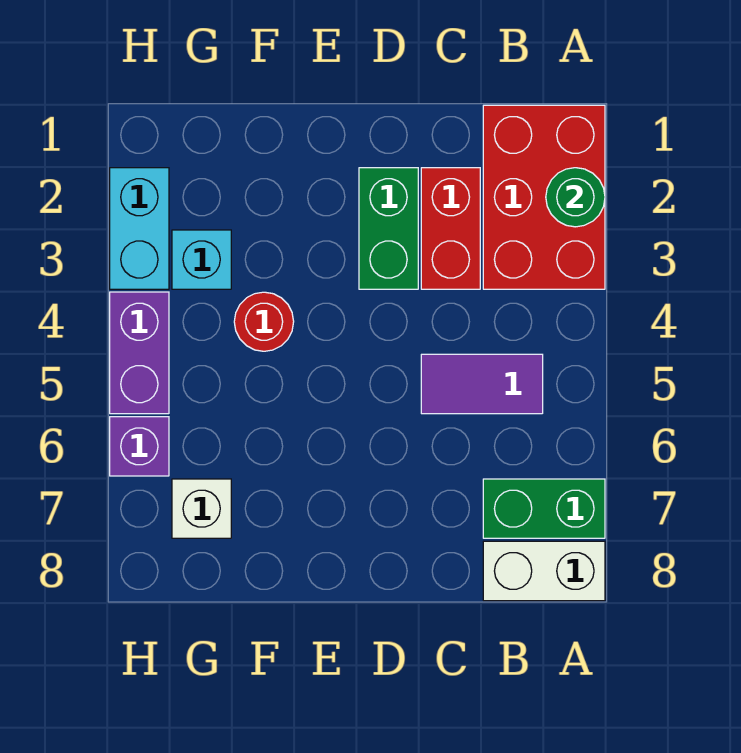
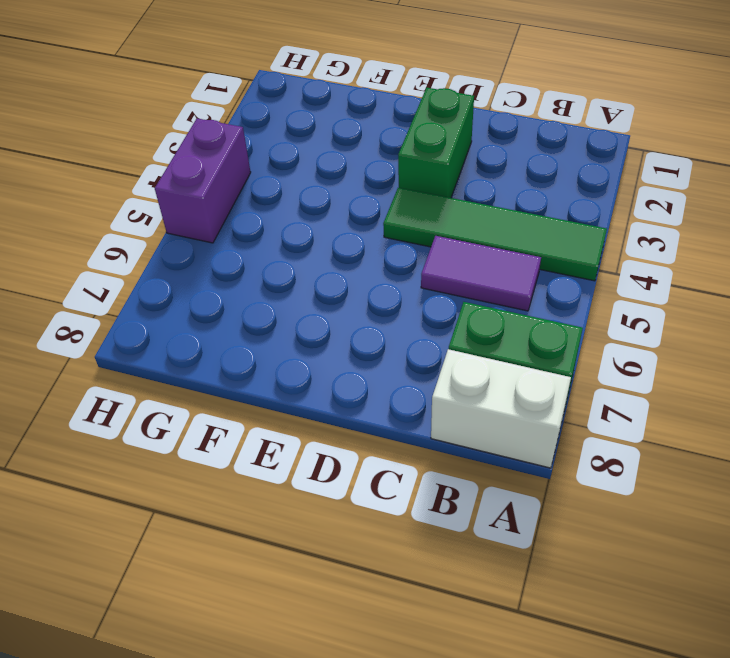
green tile A4:D4 level 1 -> none
none -> red brick A1:B3 level 1
none -> red brick C2:C3 level 1
none -> red round brick F4 level 1

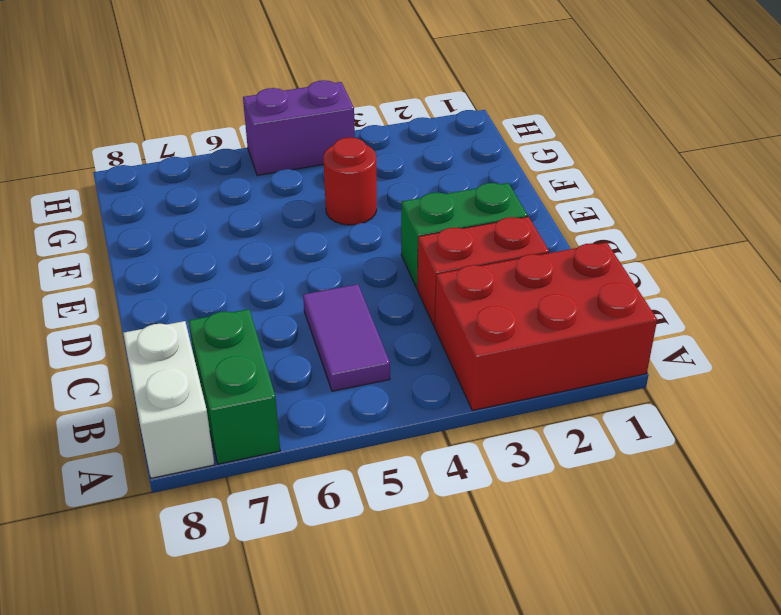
none -> cyan brick G3 level 1
none -> white brick G7 level 1
none -> cyan brick H2:H3 level 1

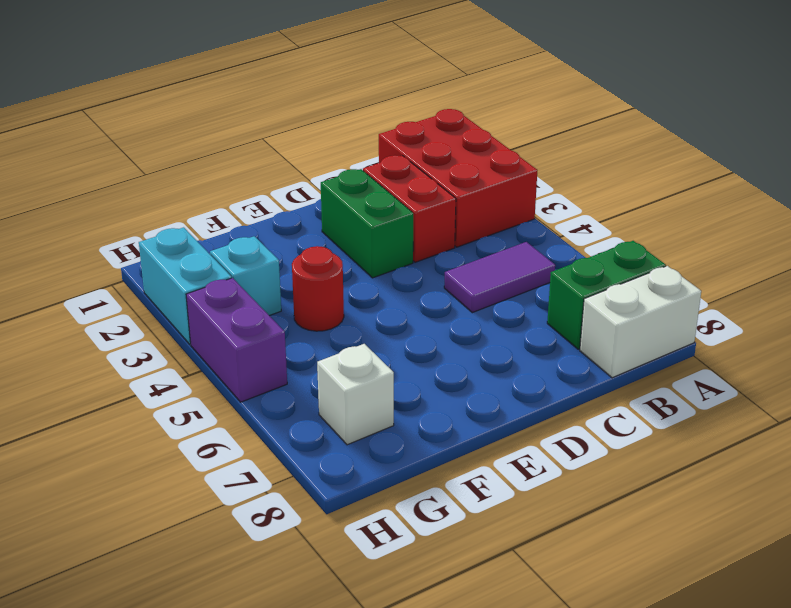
none -> purple brick H6 level 1
none -> green round brick A2 level 2

